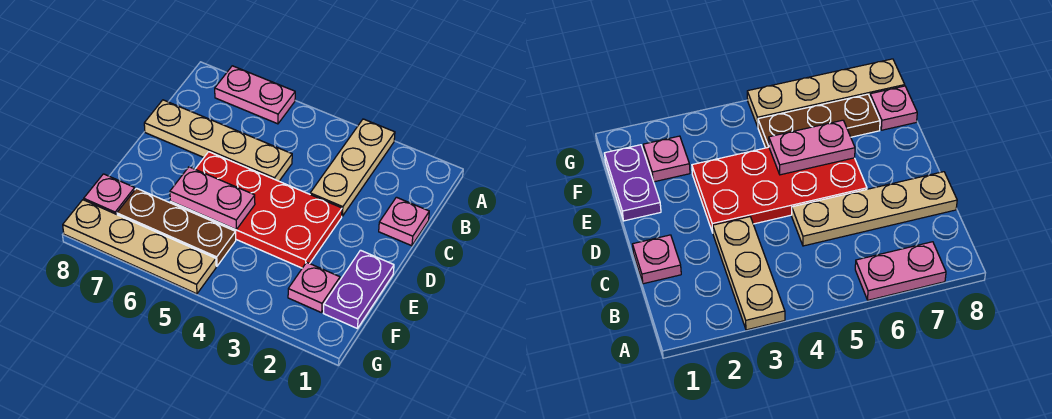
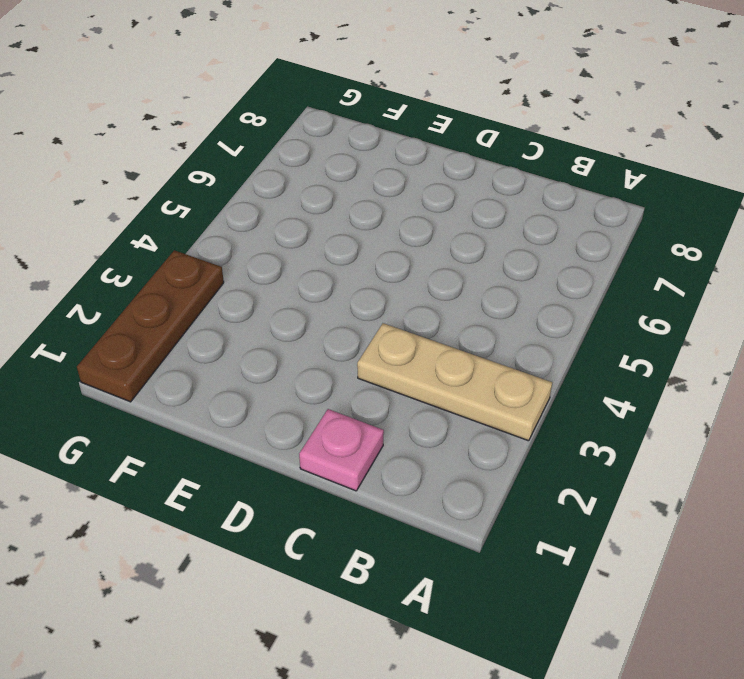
brown plate G1:G3 level 1 -> brown plate F5:F7 level 1
none -> pink plate A6:A7 level 1
none -> tan plate C5:C8 level 1

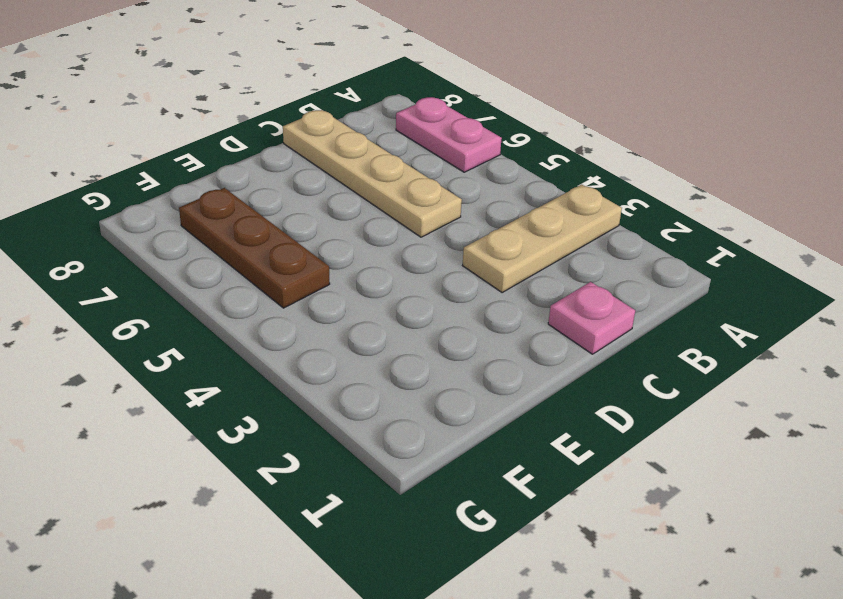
none -> red plate D3:E6 level 1
none -> purple plate E1:F1 level 1

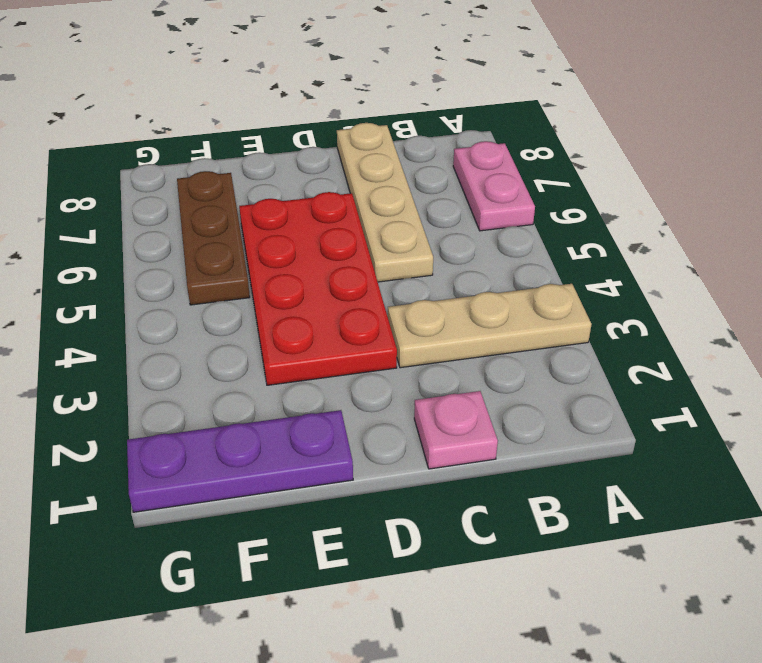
purple plate E1:G1 level 1 -> purple plate E1:F1 level 1
none -> pink plate F2 level 1
none -> pink plate F8 level 1

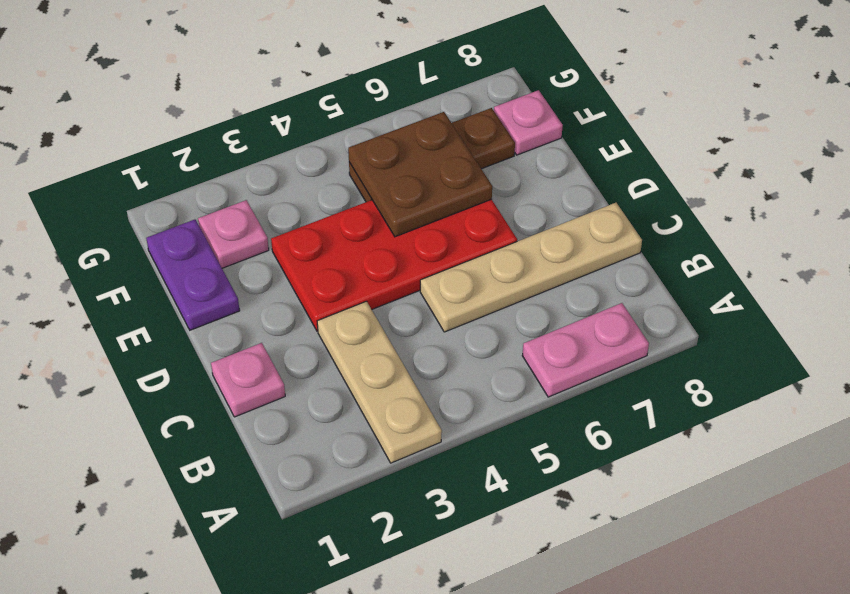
brown plate E5:F6 level 2 -> pink plate E5:E6 level 2
none -> tan plate G5:G8 level 1

